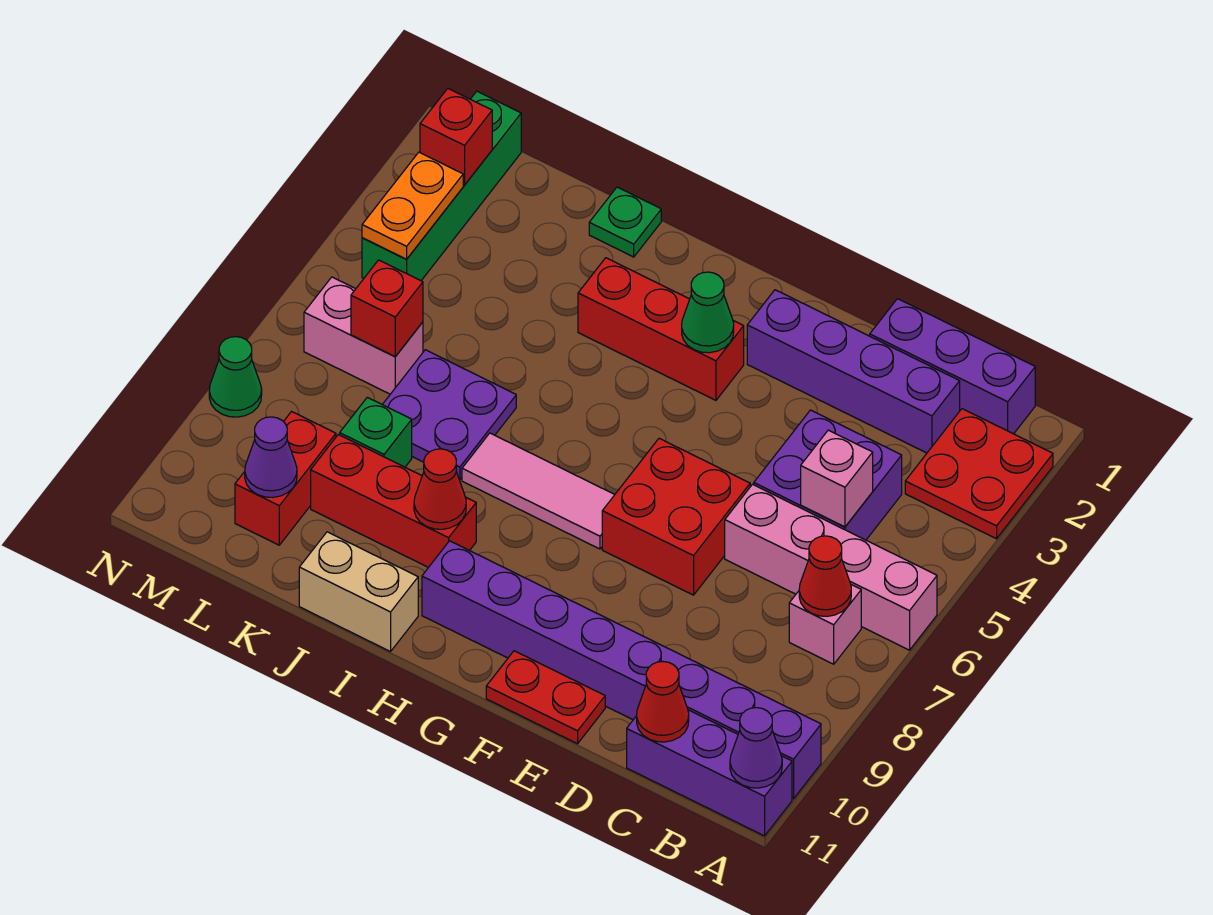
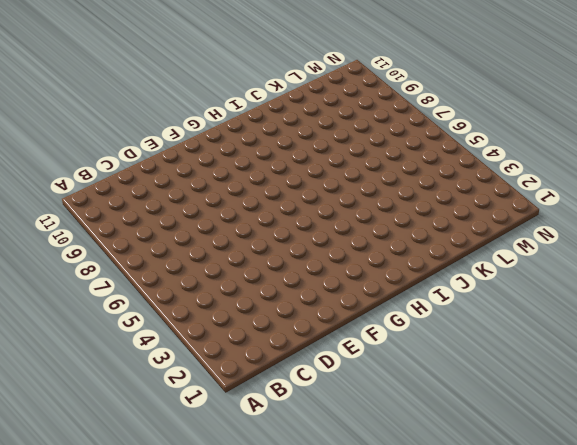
none -> red plate A2:B3 level 1
none -> pink brick A6:D6 level 1
none -> purple brick A10:H10 level 1
none -> purple brick A11:C11 level 1

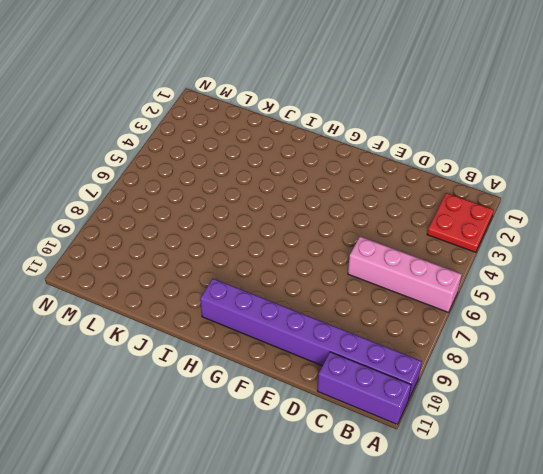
none -> purple brick B1:D1 level 1
none -> pink brick B7 level 1
none -> purple brick C2:F2 level 1
none -> purple brick C4:D5 level 1

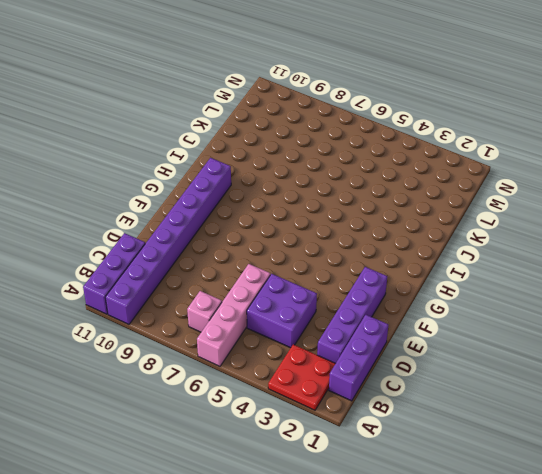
none -> red brick E6:F7 level 1
none -> red plate E11:F11 level 1
none -> red brick G3:I3 level 1
none -> pink tile G7:I7 level 1

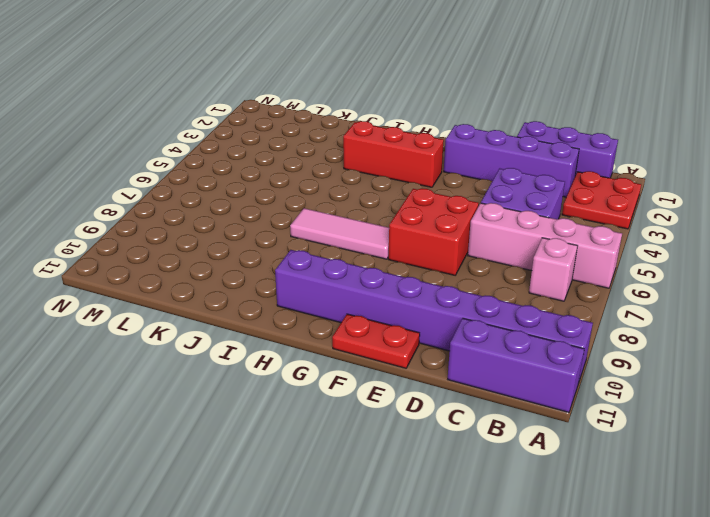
none -> red brick I9:K9 level 1
none -> tan brick I11:J11 level 1
none -> green plate J1 level 1
none -> purple plate J6:K7 level 1

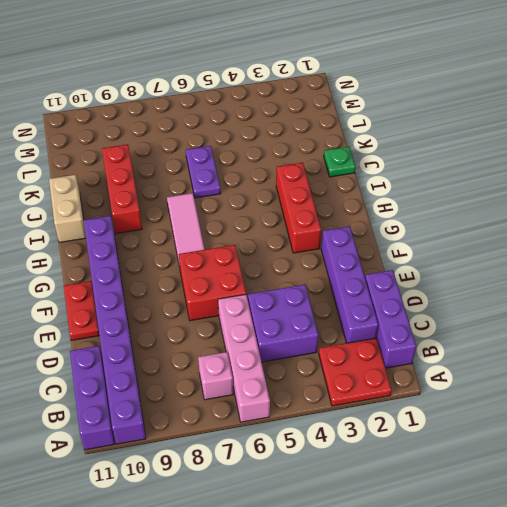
purple plate J6:K6 level 1 -> purple plate J6:K7 level 1
none -> green brick K8 level 1
none -> pink brick L6:M6 level 1
none -> red brick L9:L10 level 1
none -> green brick M1:M4 level 1

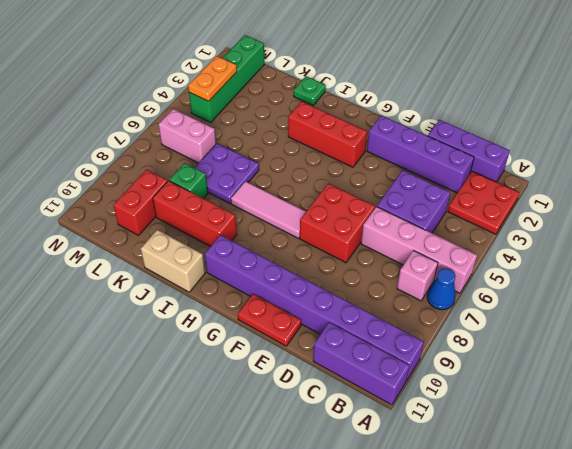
blue cone A7 level 1 -> none
none -> green cone N8 level 1
none -> purple cone A11 level 2
none -> red cone B7 level 2
none -> pink brick C5 level 2

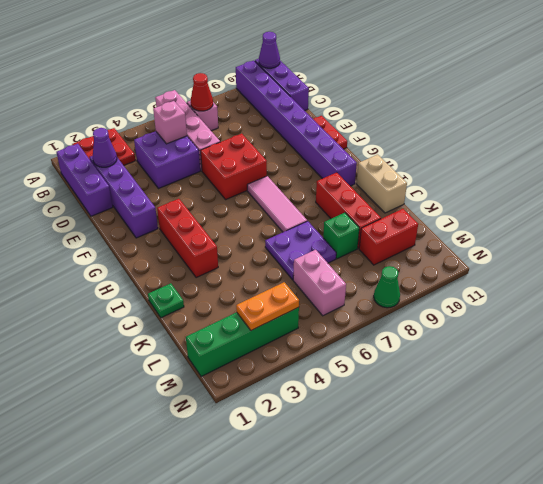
purple cone C2 level 2 -> purple cone L10 level 2
none -> red cone C11 level 2
none -> green cone G3 level 2
none -> red cone I9 level 2
none -> red brick L6 level 2

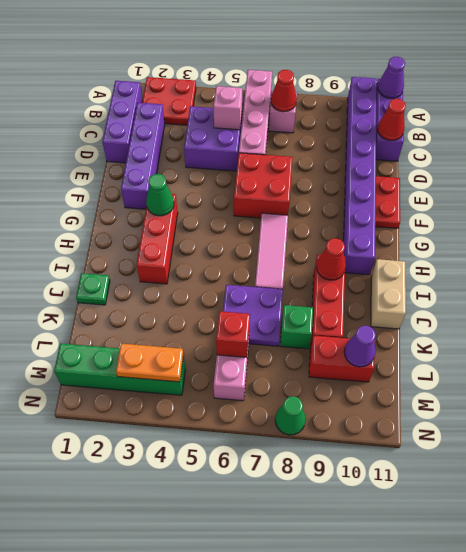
none -> red brick M2 level 2

